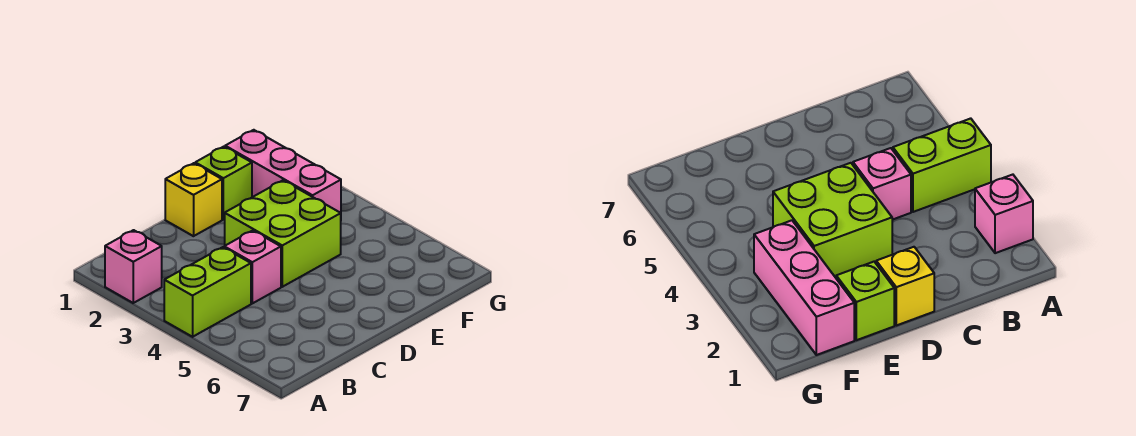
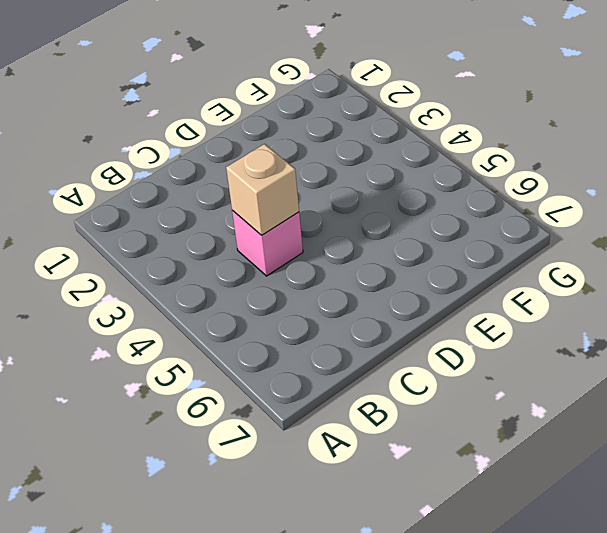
tan brick C4 level 2 -> none
none -> pink brick A2 level 1
none -> lime brick A4:B4 level 1

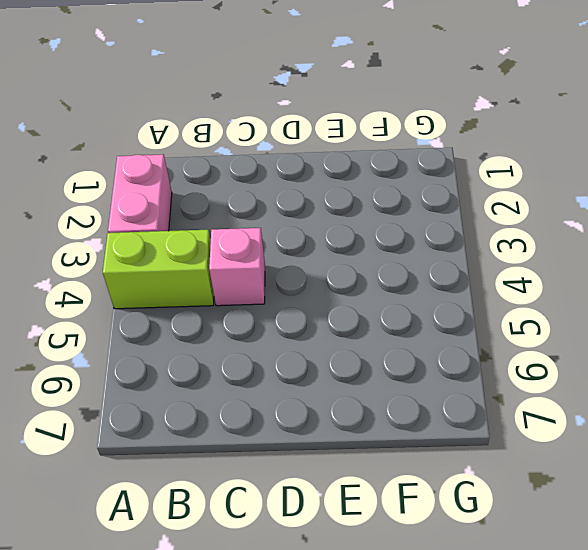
pink brick A2:A3 level 1 -> pink brick A2 level 1
none -> yellow brick D1 level 1
none -> lime brick D3:E4 level 1

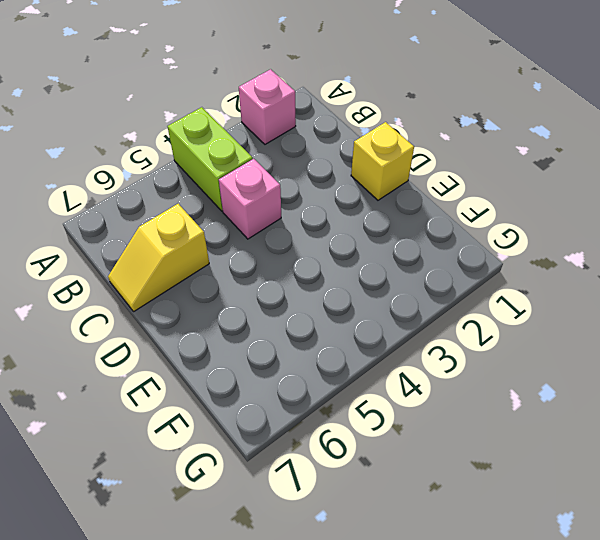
yellow slope C6:C7 level 1 top 6 -> none
none -> lime brick D3:E4 level 1
none -> lime brick E1 level 1

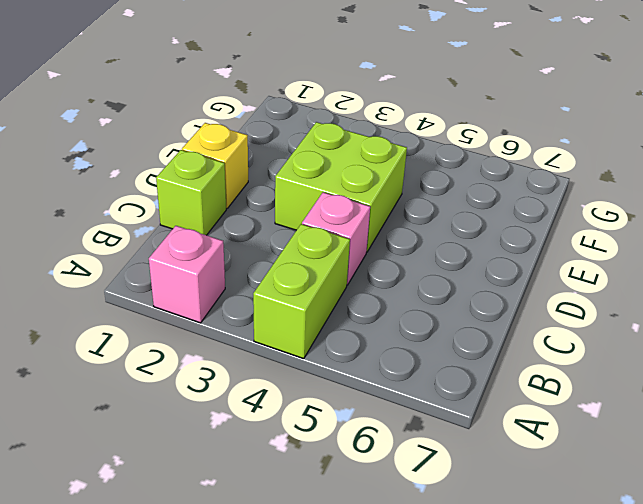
lime brick C1 level 1 -> lime brick E1 level 1
none -> pink brick F1:F3 level 1

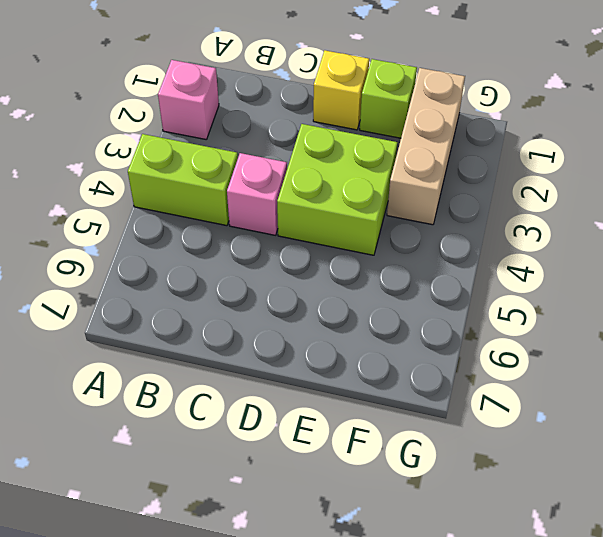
tan brick F1:F3 level 1 -> pink brick F1:F3 level 1

